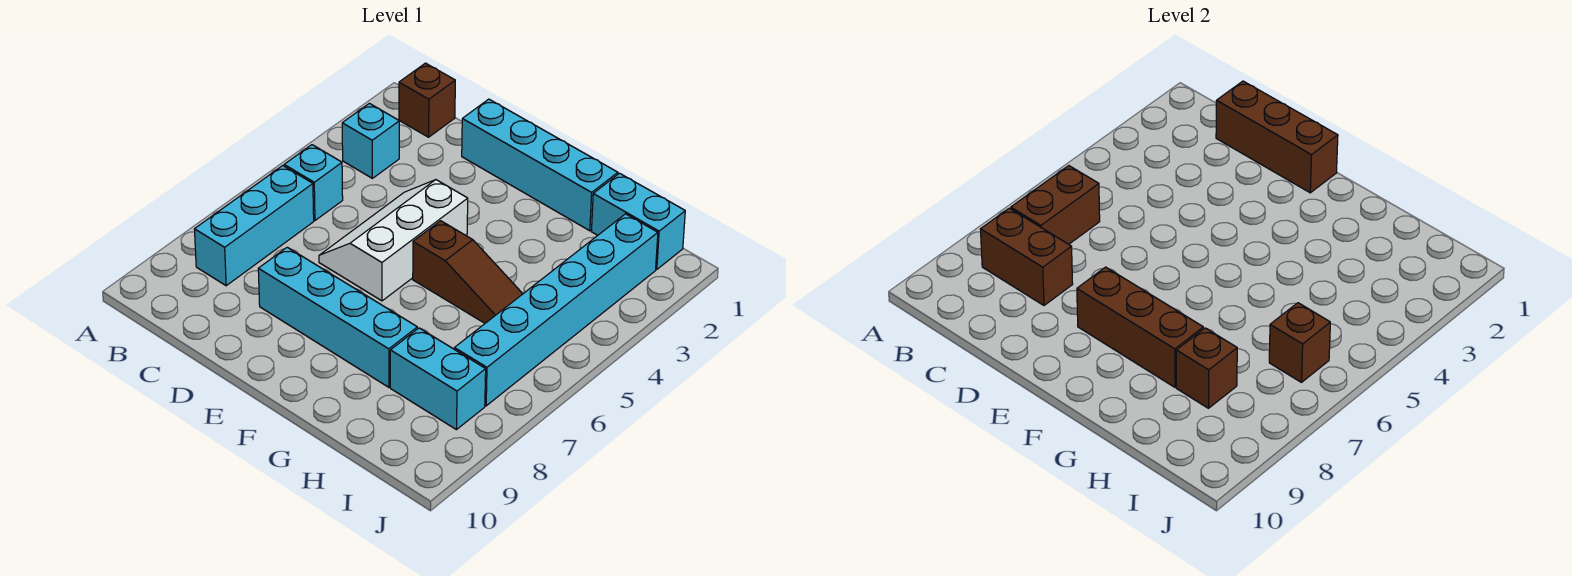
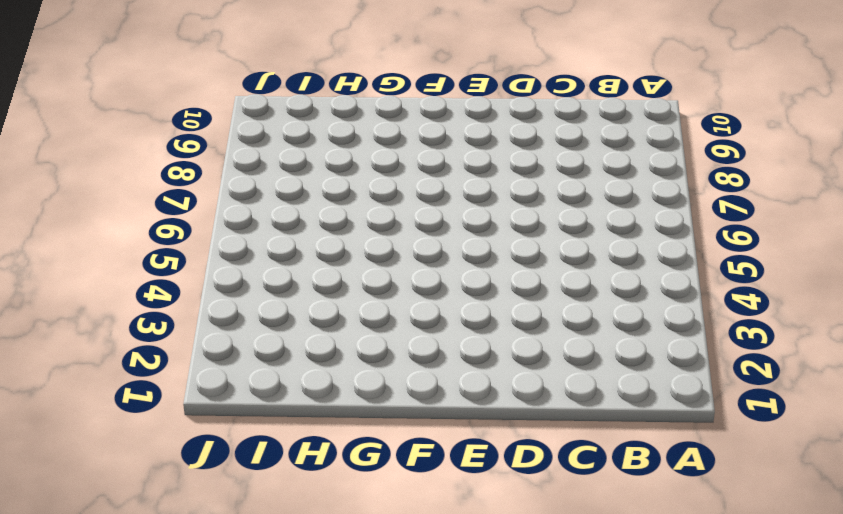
none -> brown brick B1 level 1
none -> cyan brick B3 level 1
none -> cyan brick B5 level 1

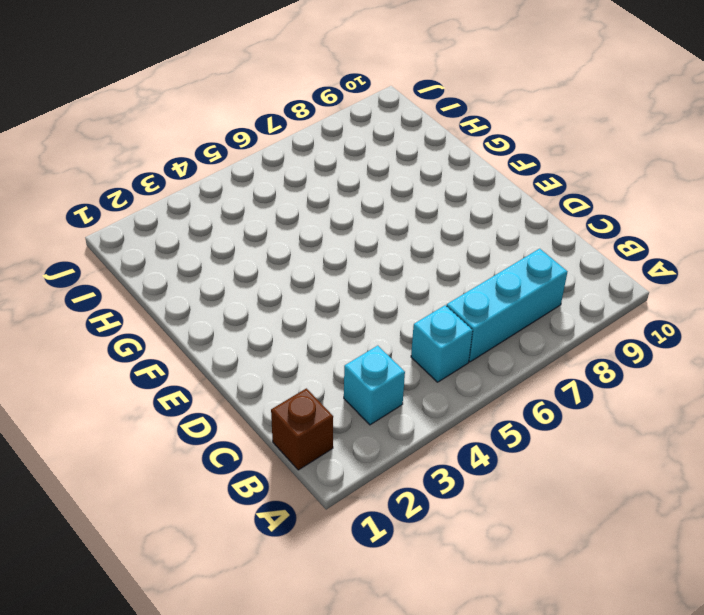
none -> cyan brick D1:G1 level 1
none -> white slope D4:E6 level 1 top E
none -> cyan brick D8:G8 level 1

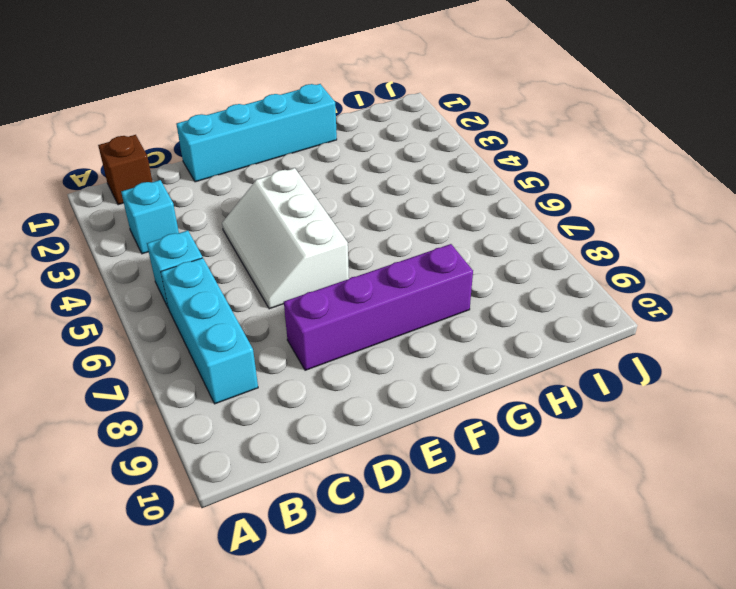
purple brick D8:G8 level 1 -> cyan brick D8:G8 level 1
none -> brown slope F5:H5 level 1 top F
none -> cyan brick H1:I1 level 1
none -> cyan brick H8:I8 level 1

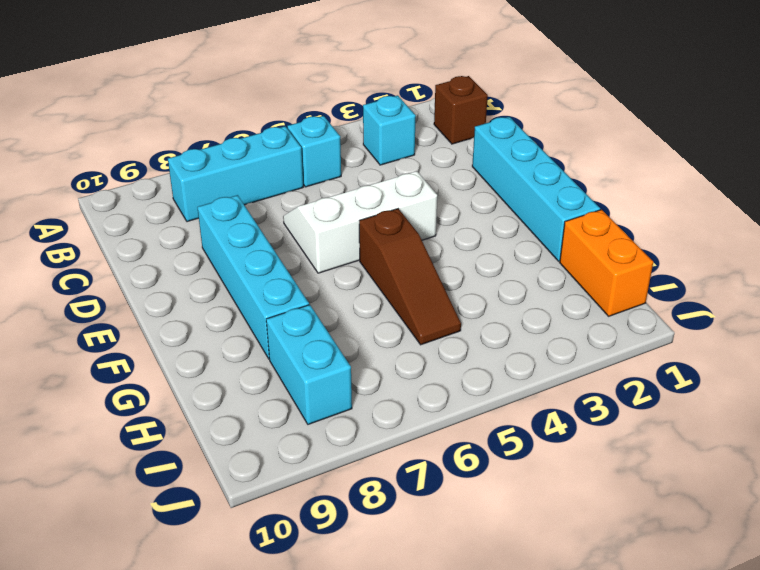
orange brick H1:I1 level 1 -> cyan brick H1:I1 level 1
none -> cyan brick I2:I7 level 1
none -> brown brick B6:B7 level 2
none -> brown brick B8:C8 level 2

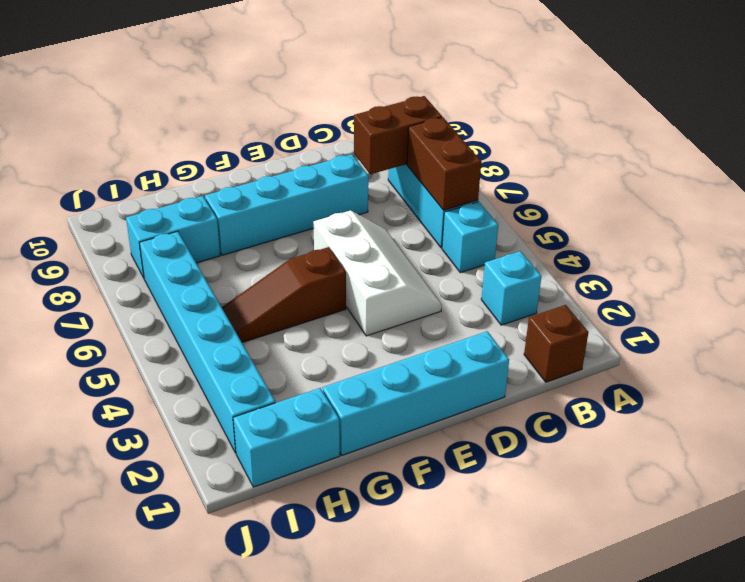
none -> brown brick C1:E1 level 2
none -> brown brick E8:G8 level 2
none -> brown brick H8 level 2

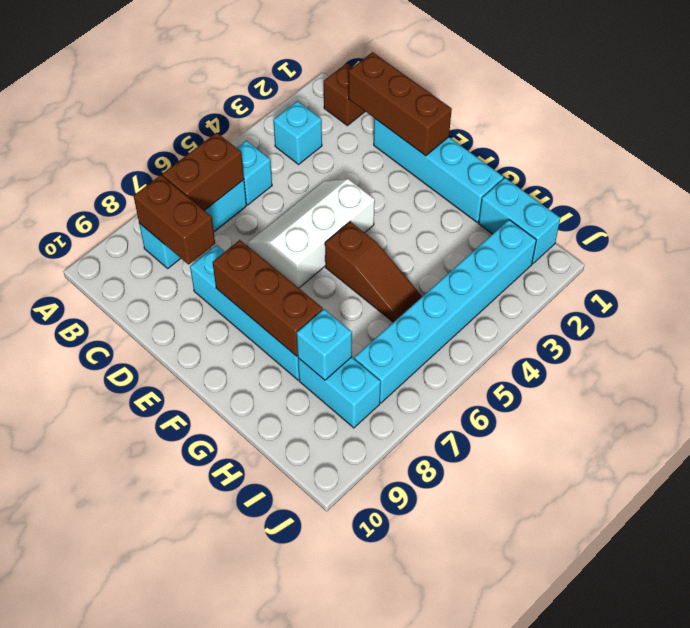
cyan brick H8 level 2 -> brown brick H8 level 2
none -> brown brick I6 level 2

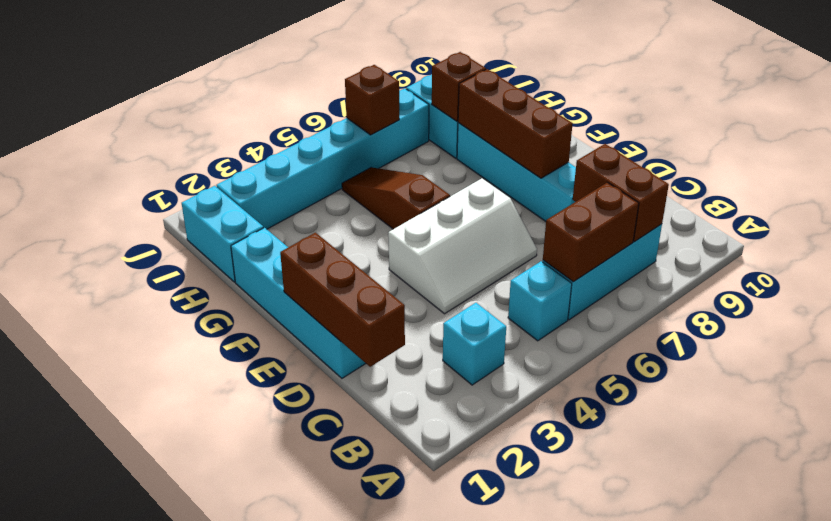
none -> brown brick B1 level 1

